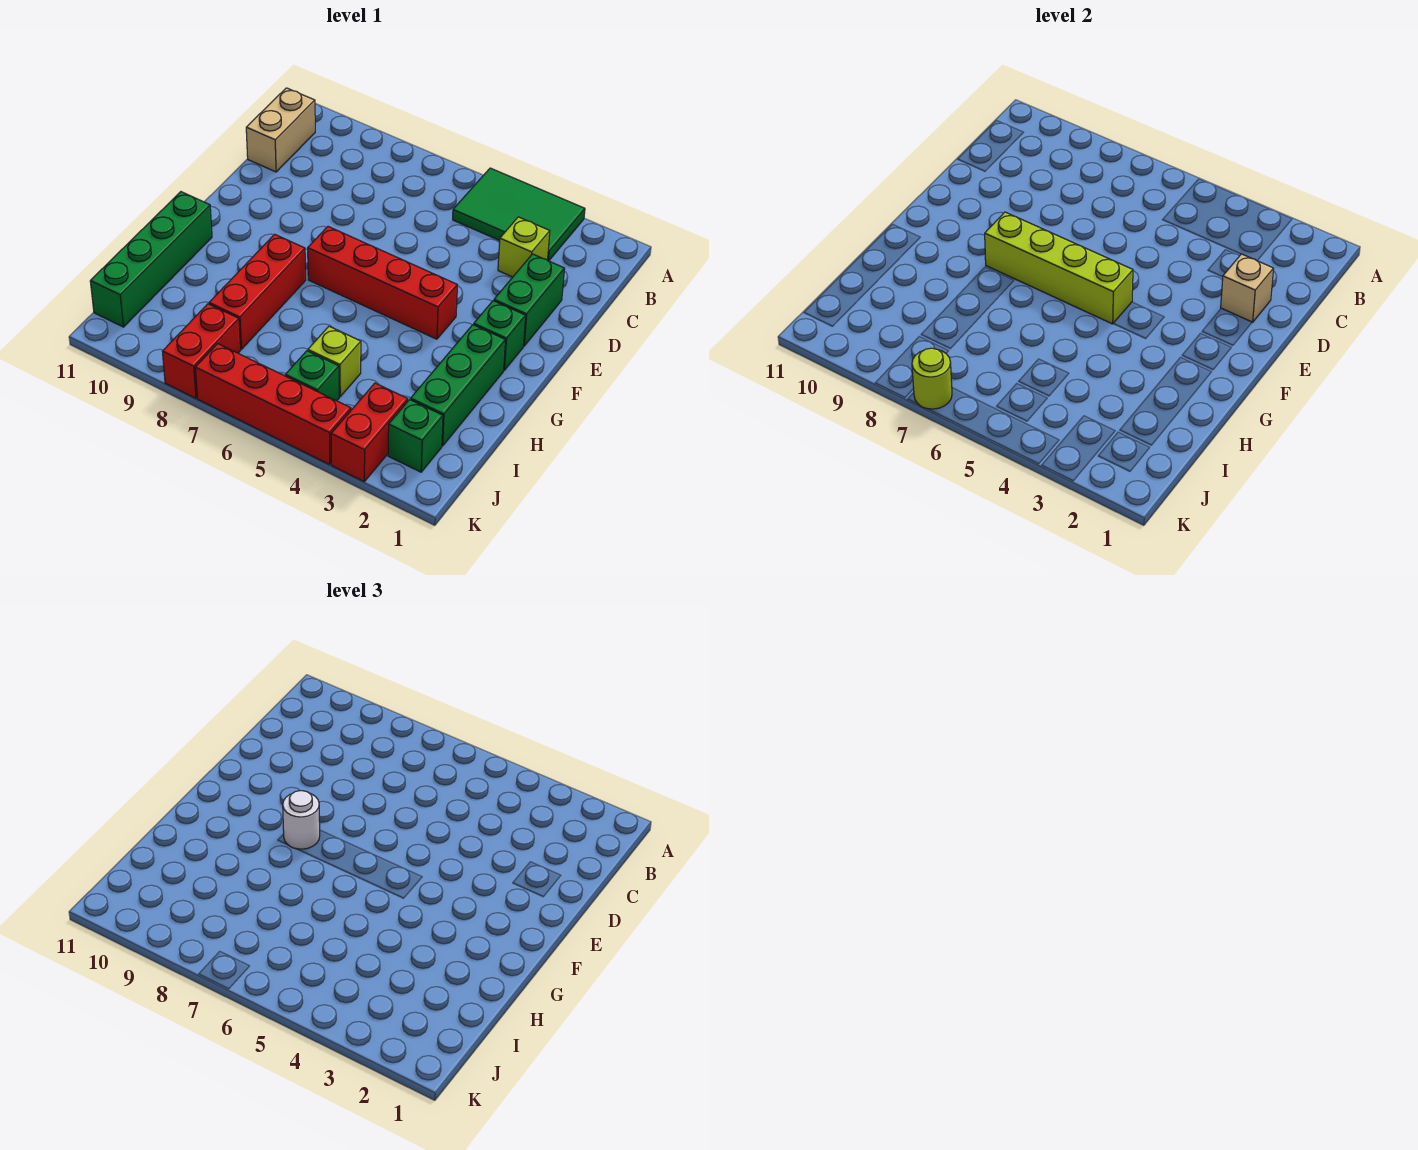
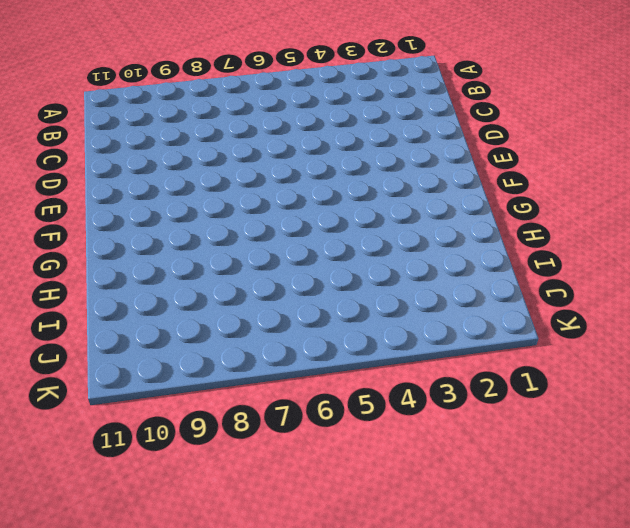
none -> green tile A3:B5 level 1
none -> tan brick B11:C11 level 1
none -> lime brick C3 level 1

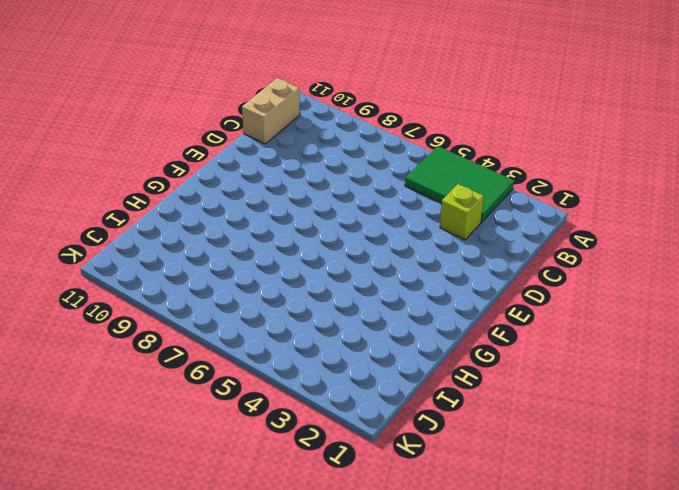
none -> green brick D2:E2 level 1
none -> green brick F2 level 1
none -> red brick F4:F7 level 1

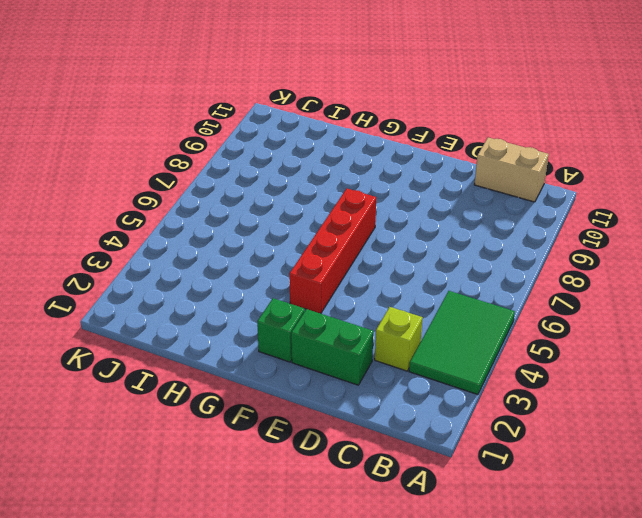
none -> green brick G2:I2 level 1
none -> red brick G8:I8 level 1
none -> green brick G11:J11 level 1

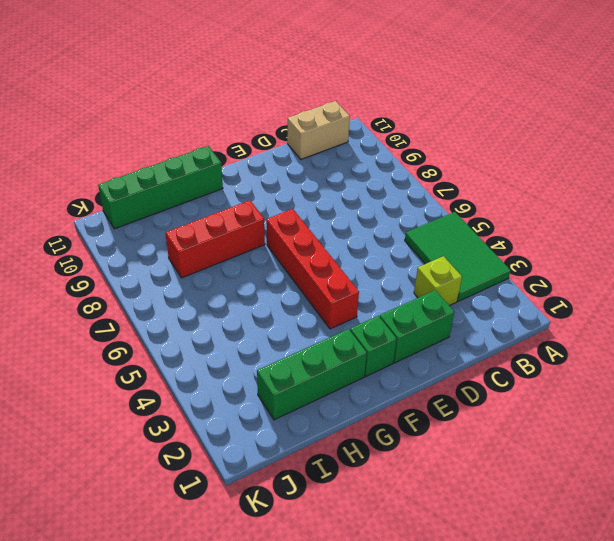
none -> lime brick I5 level 1
none -> green brick J2 level 1
none -> red brick J3:K3 level 1

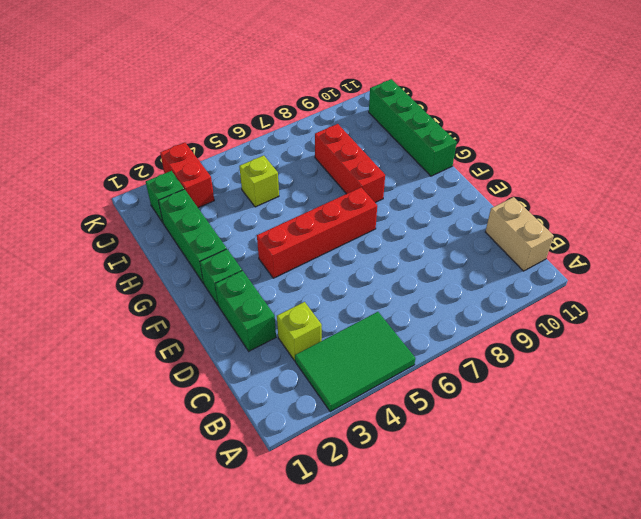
none -> green brick J5 level 1
none -> red brick J8:K8 level 1
none -> red brick K4:K7 level 1

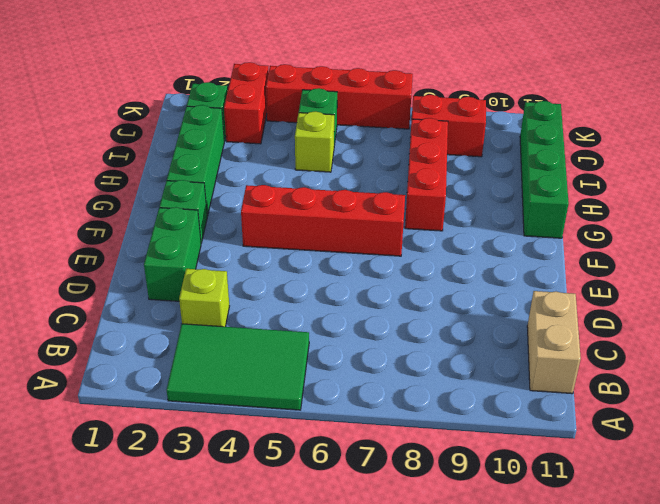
red brick J8:J9 level 1 -> red brick J8:K8 level 1
none -> tan brick D2 level 2
none -> lime brick F5:F8 level 2
none -> lime round brick K7 level 2

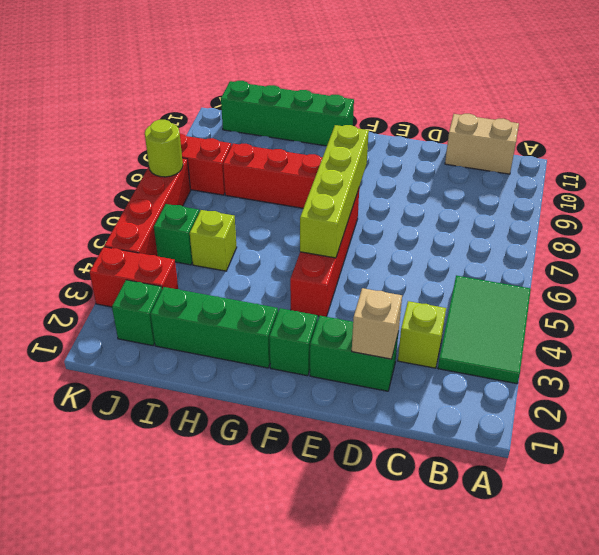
none -> white round brick F8 level 3

